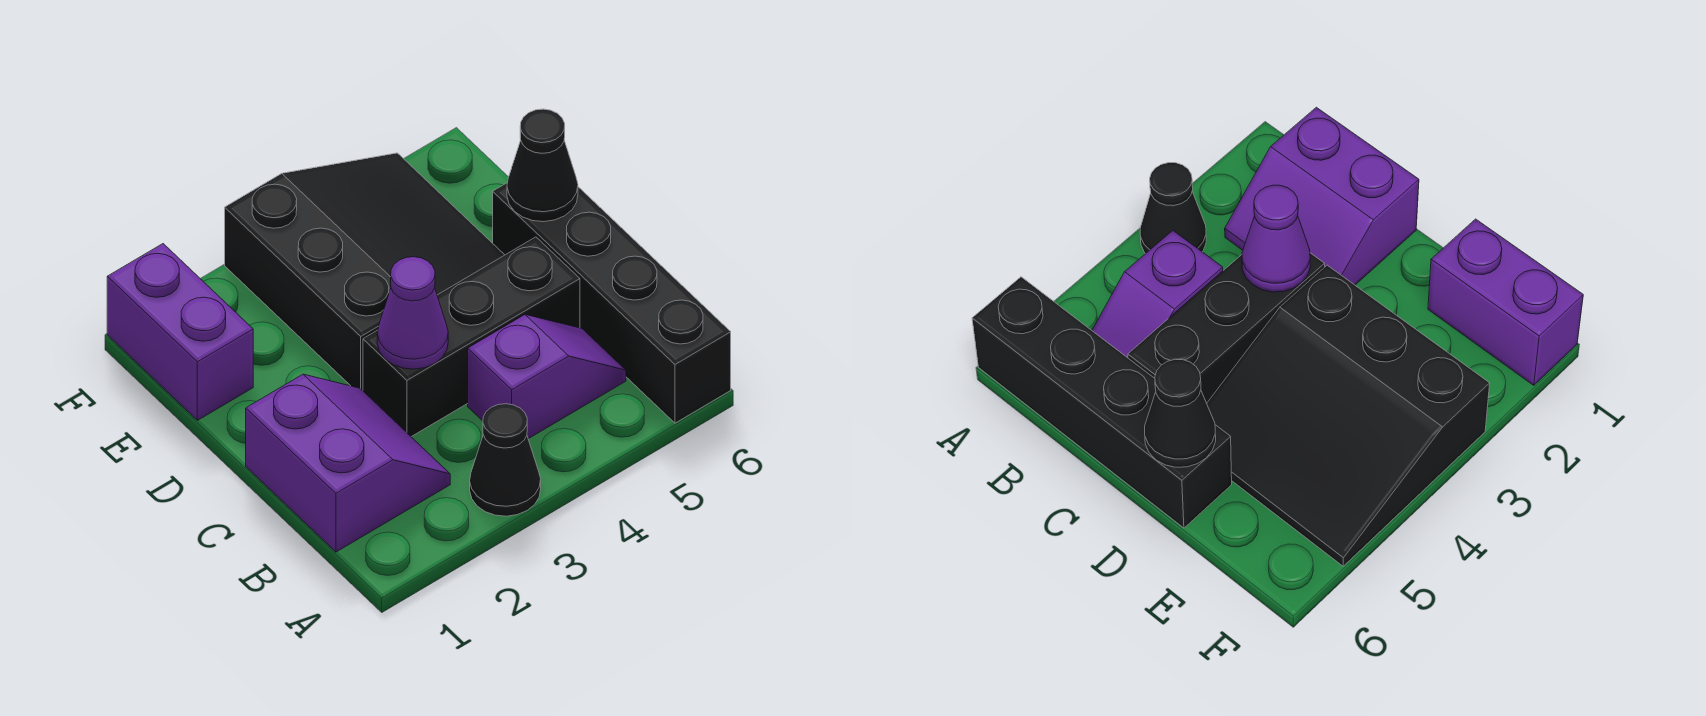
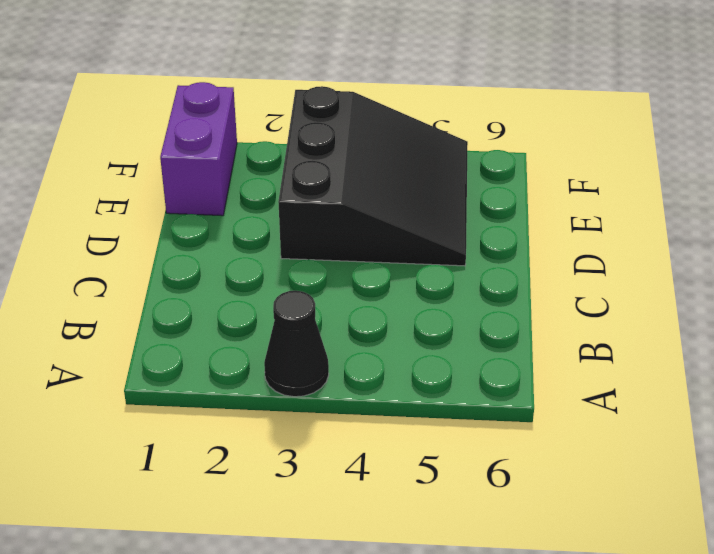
none -> black brick A6:D6 level 1
none -> purple slope B1:C2 level 1 top 1

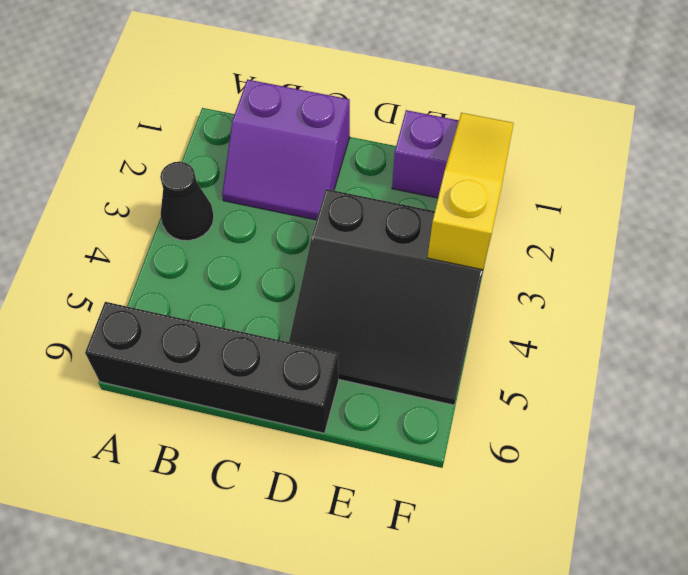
yellow slope F1:F3 level 2 top 3 -> none
none -> purple slope B4:B5 level 1 top 4
none -> black brick C3:C5 level 1

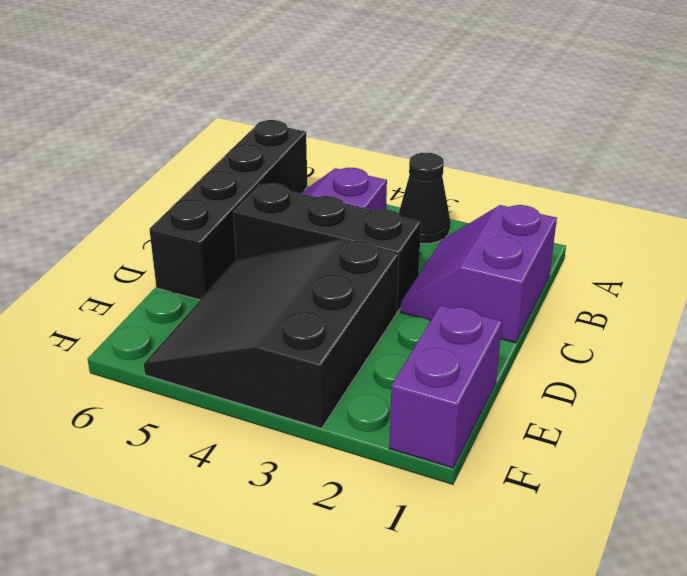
none -> purple cone C3 level 2
none -> black cone D6 level 2

